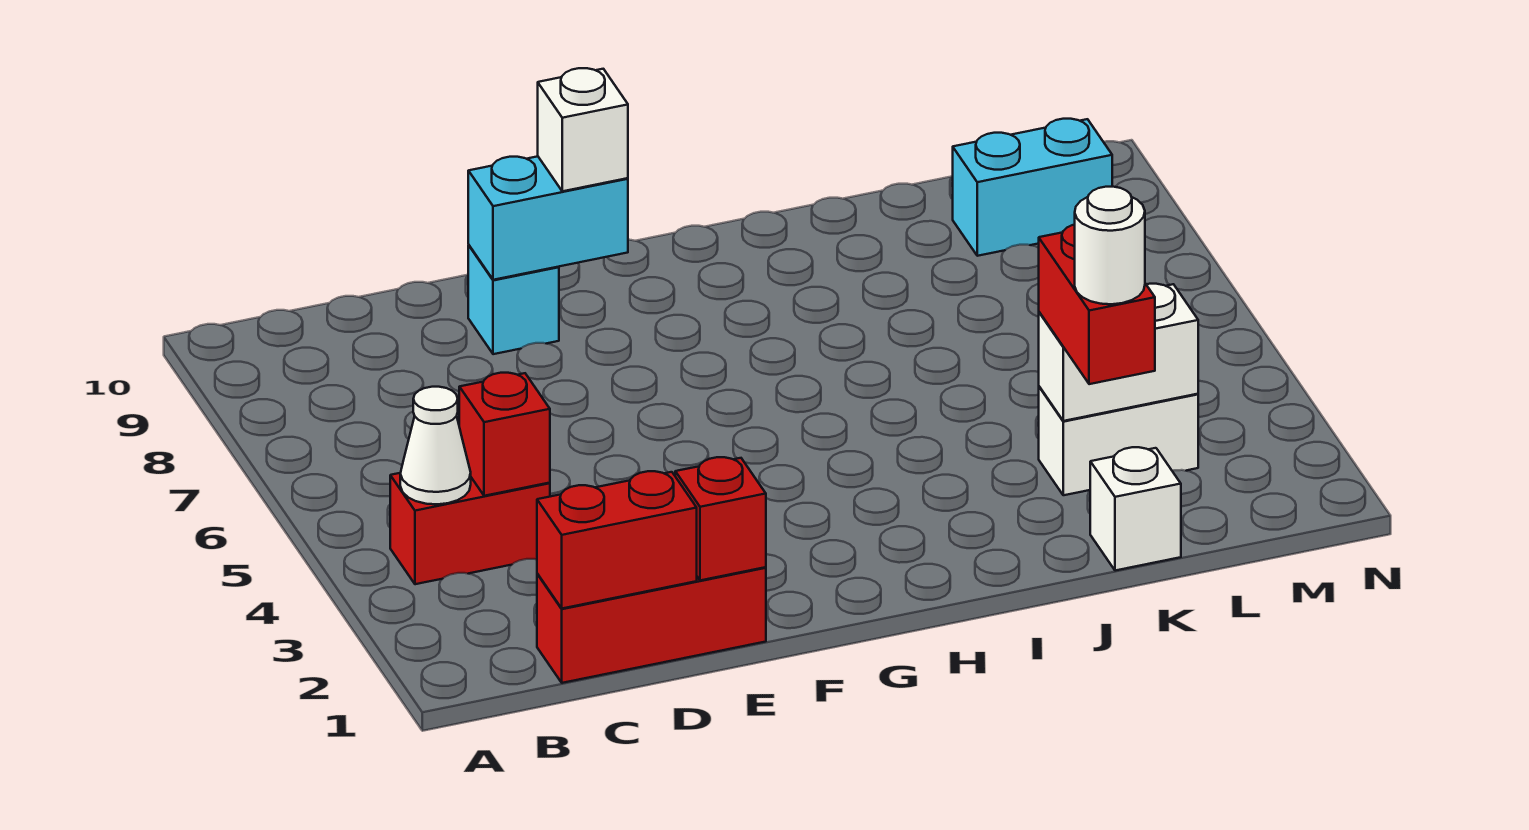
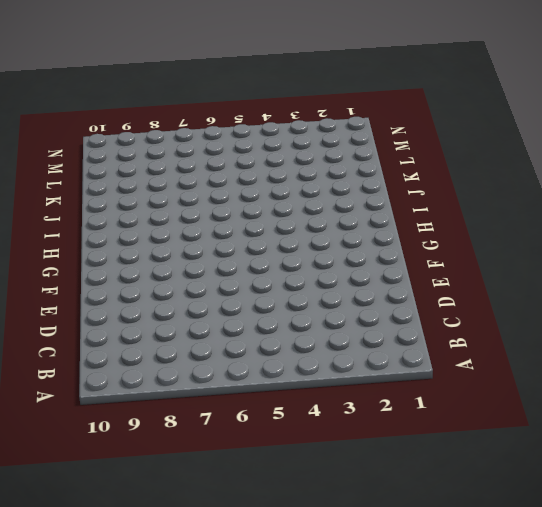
none -> red brick B4:C4 level 1
none -> red brick C1:E1 level 1
none -> cyan brick E9 level 1

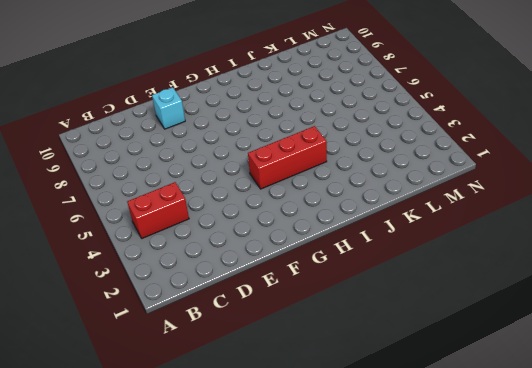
red brick G4:I4 level 1 -> red brick C1:E1 level 1
none -> white brick K1 level 1
none -> white brick K3:L3 level 1
none -> cyan brick L9:M9 level 1

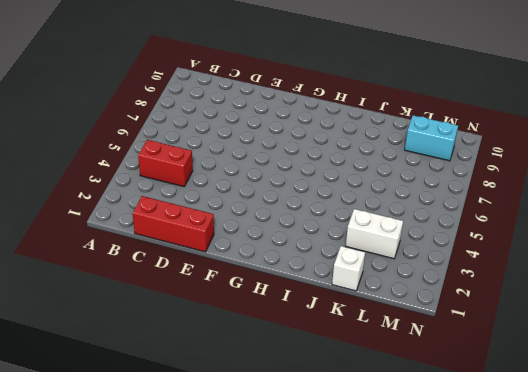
none -> cyan brick E9 level 1
none -> white cone B4 level 2
none -> red brick C1:D1 level 2

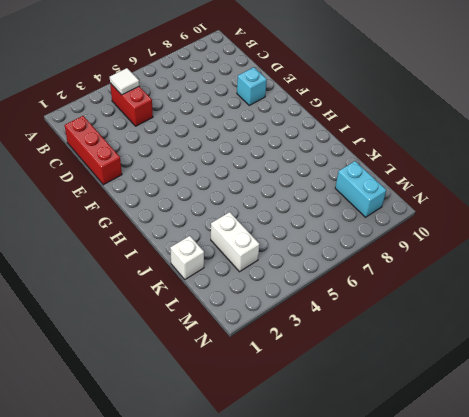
white tile B4 level 2 -> white cone B4 level 2
none -> red brick C1:D1 level 2
none -> red brick C4 level 2
none -> red brick E1 level 2

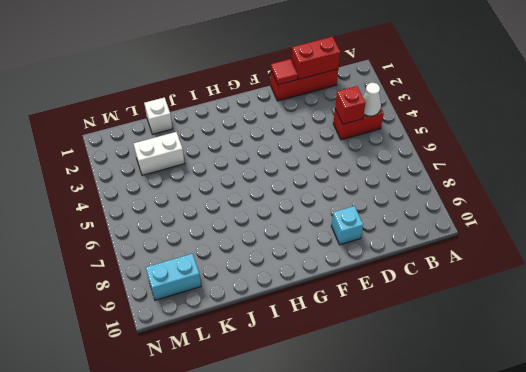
red tile E1 level 2 -> red brick E1 level 2
none -> cyan brick E9:F9 level 2
none -> white brick K3:L3 level 2
none -> white brick F9 level 3

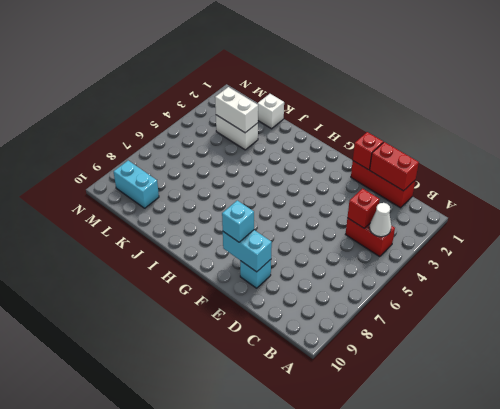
cyan brick F9 level 3 -> white brick F9 level 3
none -> red brick K2:K3 level 3
none -> white round brick K2 level 4

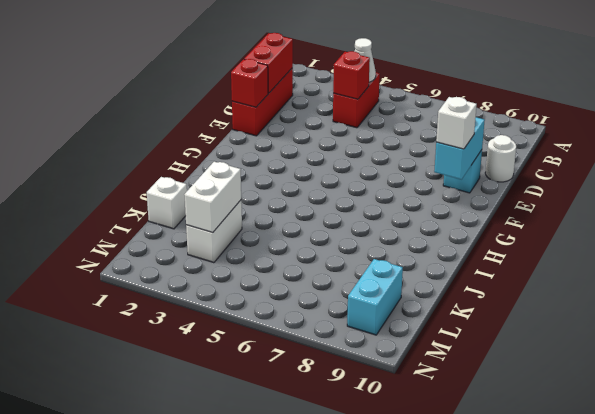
white round brick D10 level 1 -> white round brick K2 level 4
none -> red brick K2:K3 level 3

